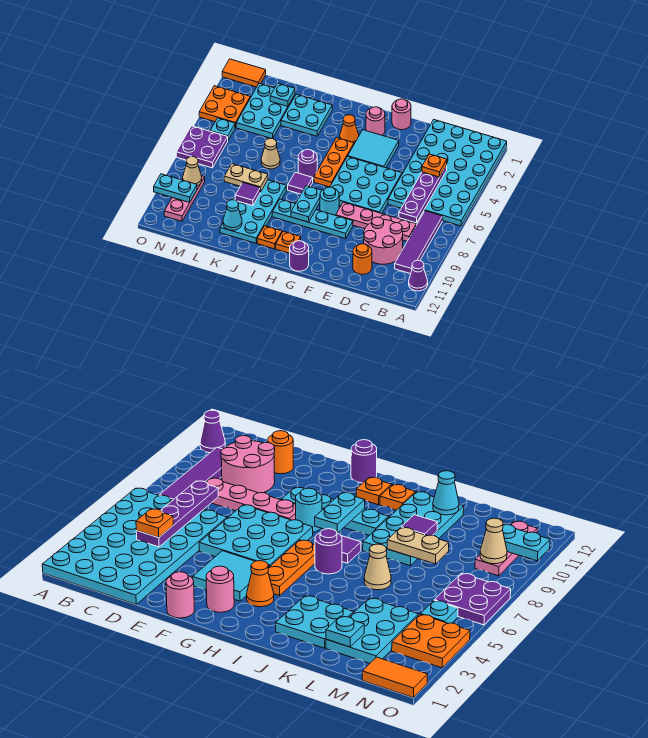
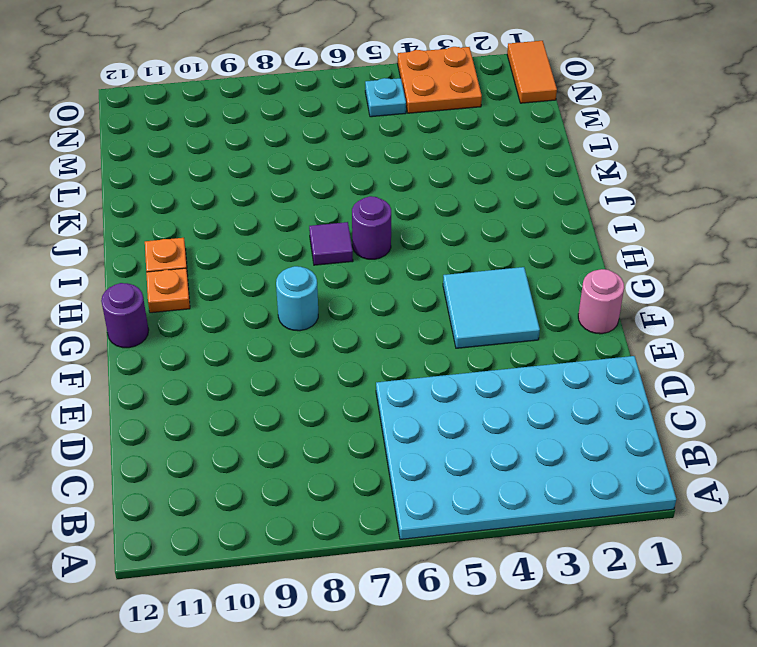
none -> purple cone A11 level 1
none -> purple tile B7:B10 level 1
none -> pink plate C8:F8 level 1
none -> pink round brick C9:D10 level 1

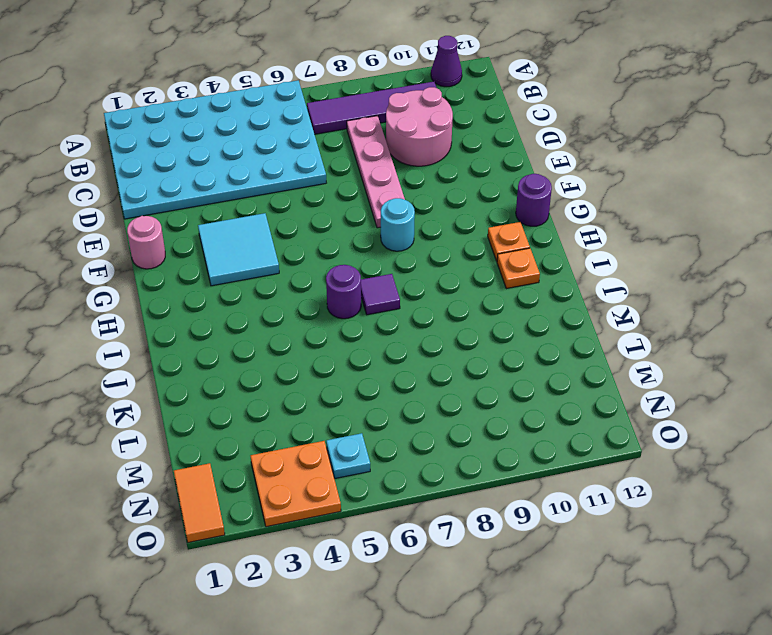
none -> orange round brick D11 level 1
none -> cyan plate E5:G7 level 1
none -> cyan plate F9:I9 level 1
none -> pink round brick G2 level 1

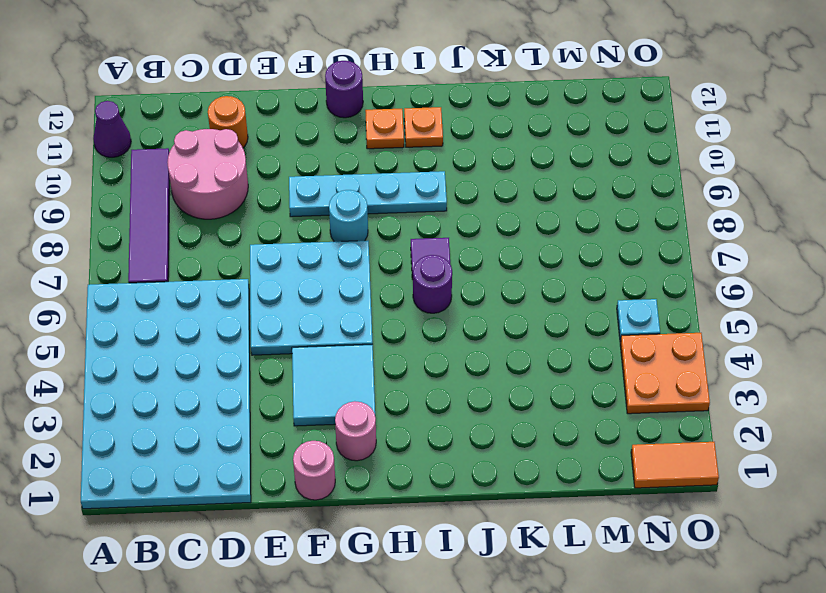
none -> pink plate C8:F8 level 1
none -> orange cone H3 level 1
none -> orange plate H4:H6 level 1
none -> cyan plate J2:K3 level 1

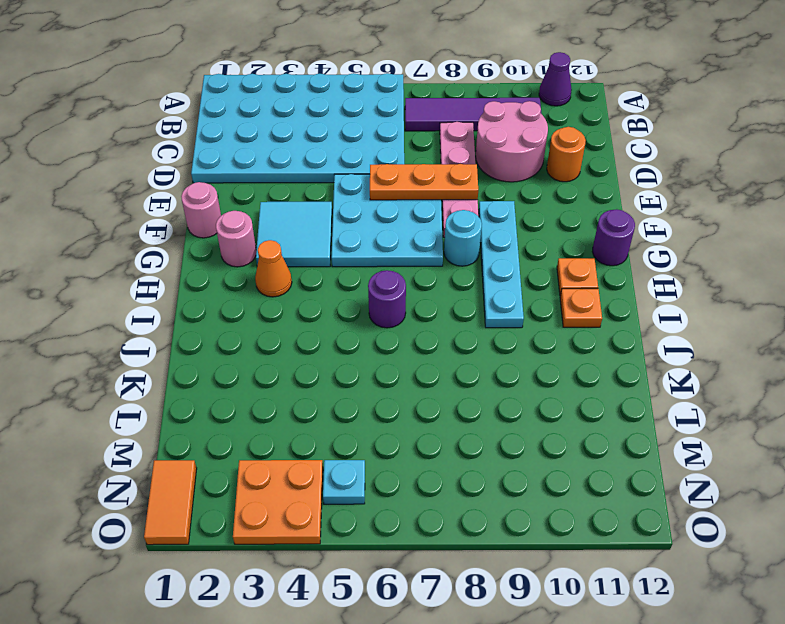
orange plate E6:E8 level 2 -> orange plate H4:H6 level 1
none -> purple tile I7 level 1
none -> cyan plate J2:K3 level 1
none -> cyan plate J8:K11 level 1
none -> tan cone K6 level 1

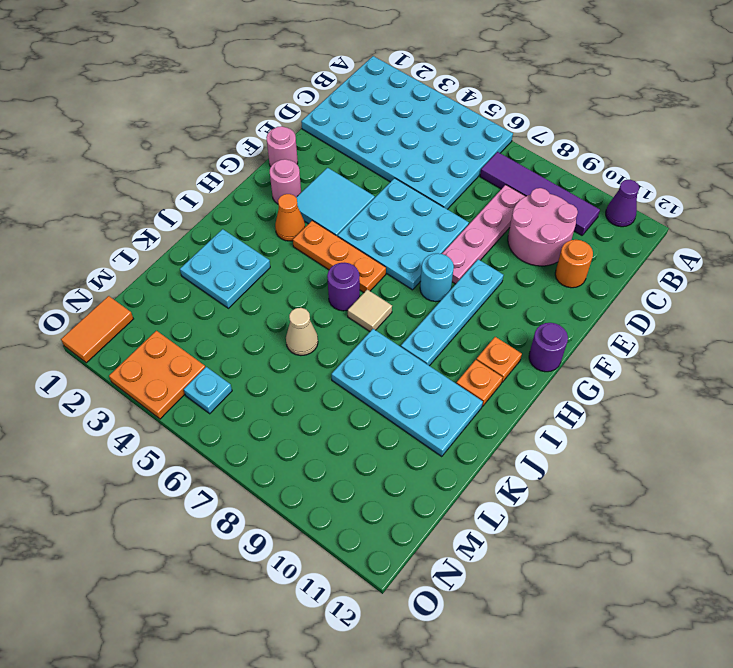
tan tile I7 level 1 -> purple tile I7 level 1
none -> cyan plate L2:M4 level 1
none -> purple plate N6:O7 level 1
none -> pink plate N9:N11 level 1
none -> purple plate C4:C7 level 2

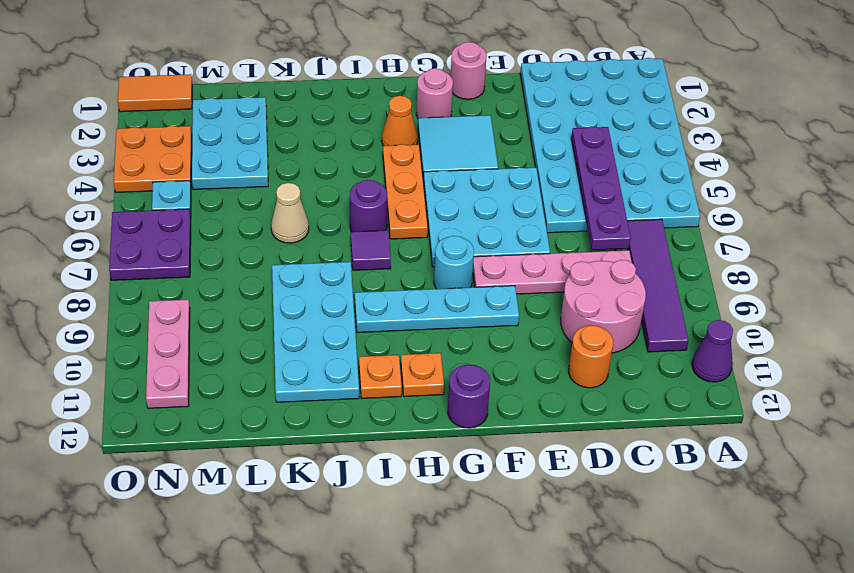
none -> cyan plate J2:K3 level 1
none -> cyan plate H8:H9 level 2
none -> tan plate K8:L8 level 2
none -> purple tile K9 level 2

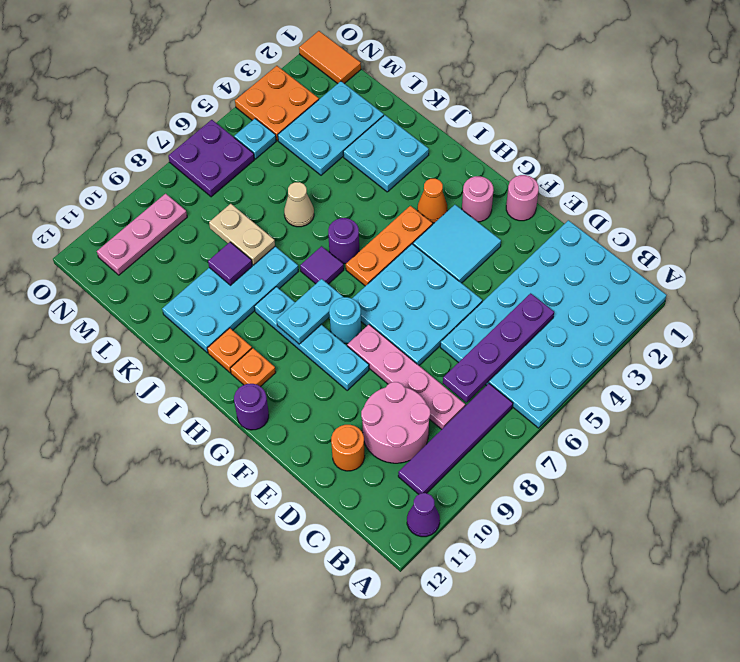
none -> cyan cone K11 level 2
none -> cyan plate L2 level 2
none -> tan cone N9 level 2
none -> cyan plate N10:O10 level 2

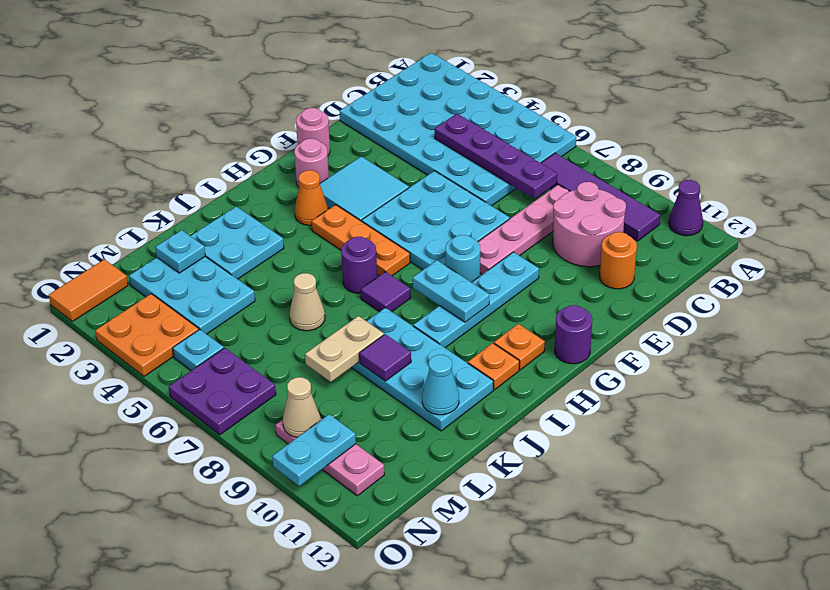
none -> orange plate C4 level 3

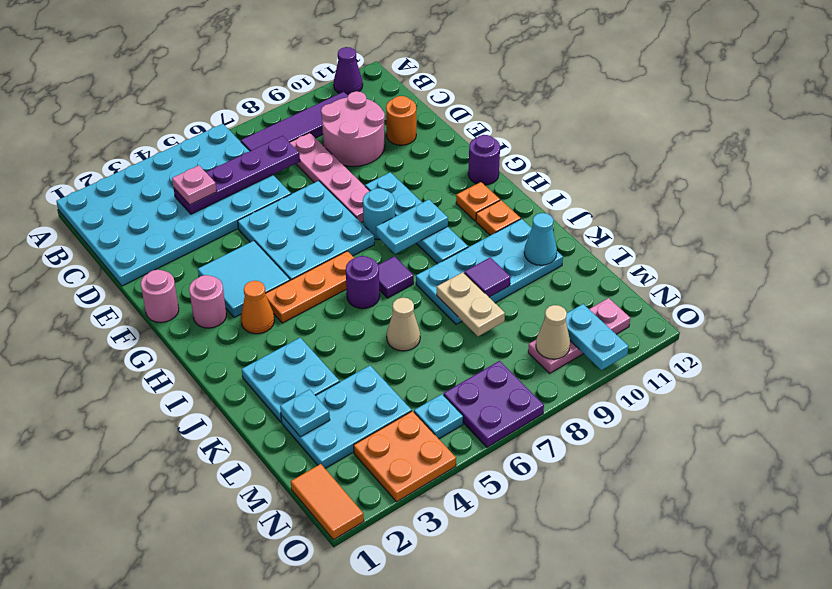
pink plate C4 level 3 -> orange plate C4 level 3

